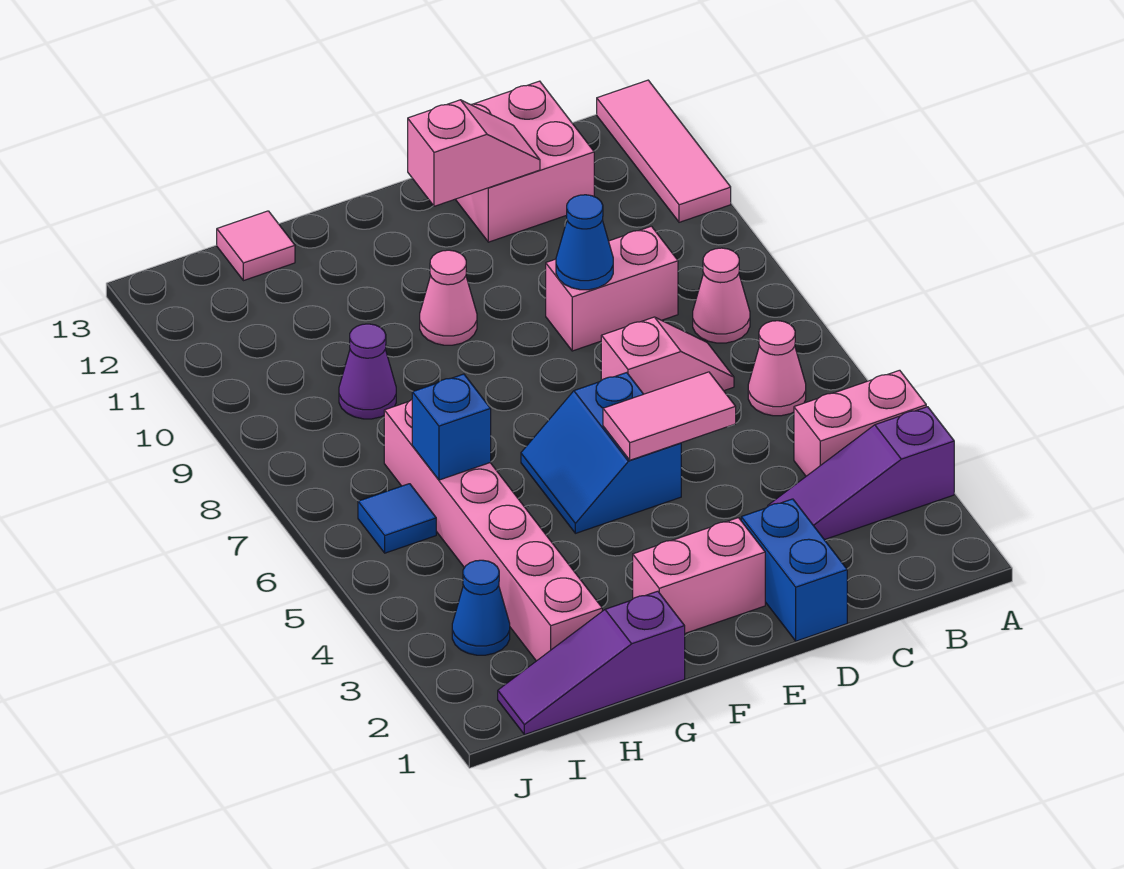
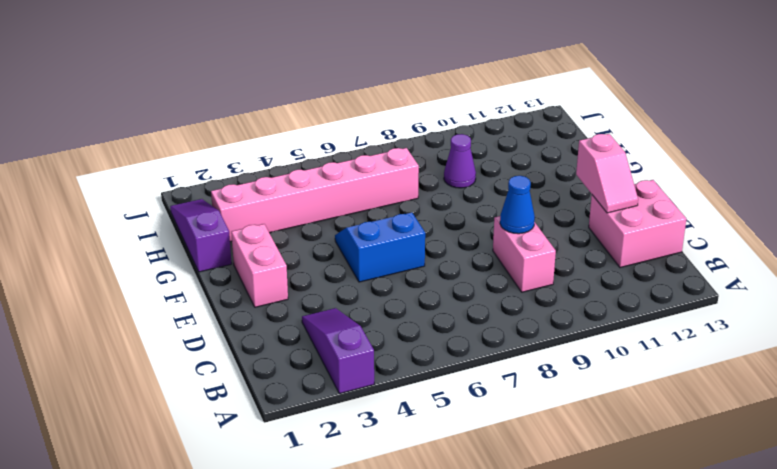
none -> pink brick A4:B4 level 1
none -> pink tile A11:A13 level 1
none -> pink cone B6 level 1

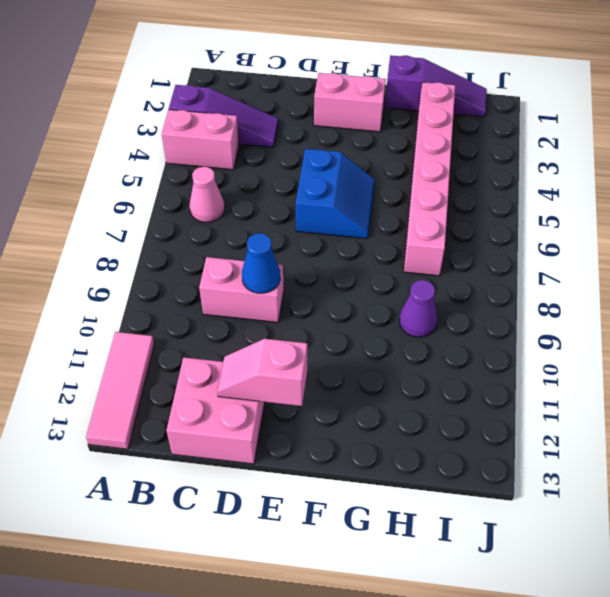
none -> pink cone B8 level 1
none -> pink slope C7:D7 level 1 top D
none -> blue brick D1:D2 level 1

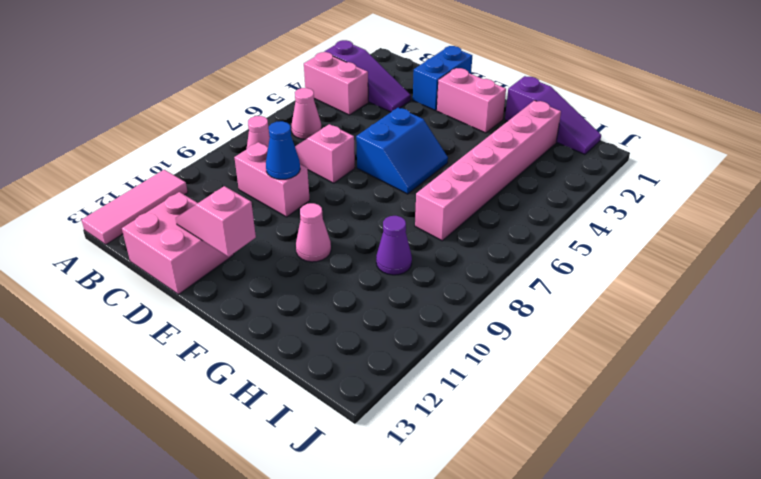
none -> pink tile H13 level 1
none -> blue cone I3 level 1
none -> blue tile I6 level 1

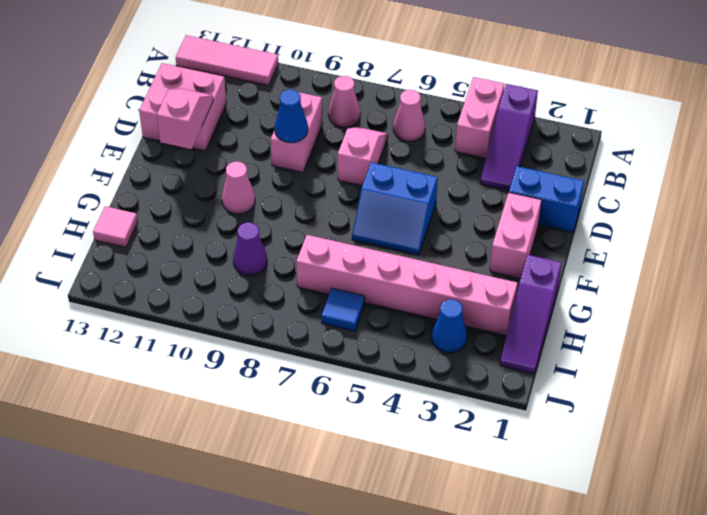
none -> pink tile D5:E5 level 2
none -> blue brick H6 level 2

